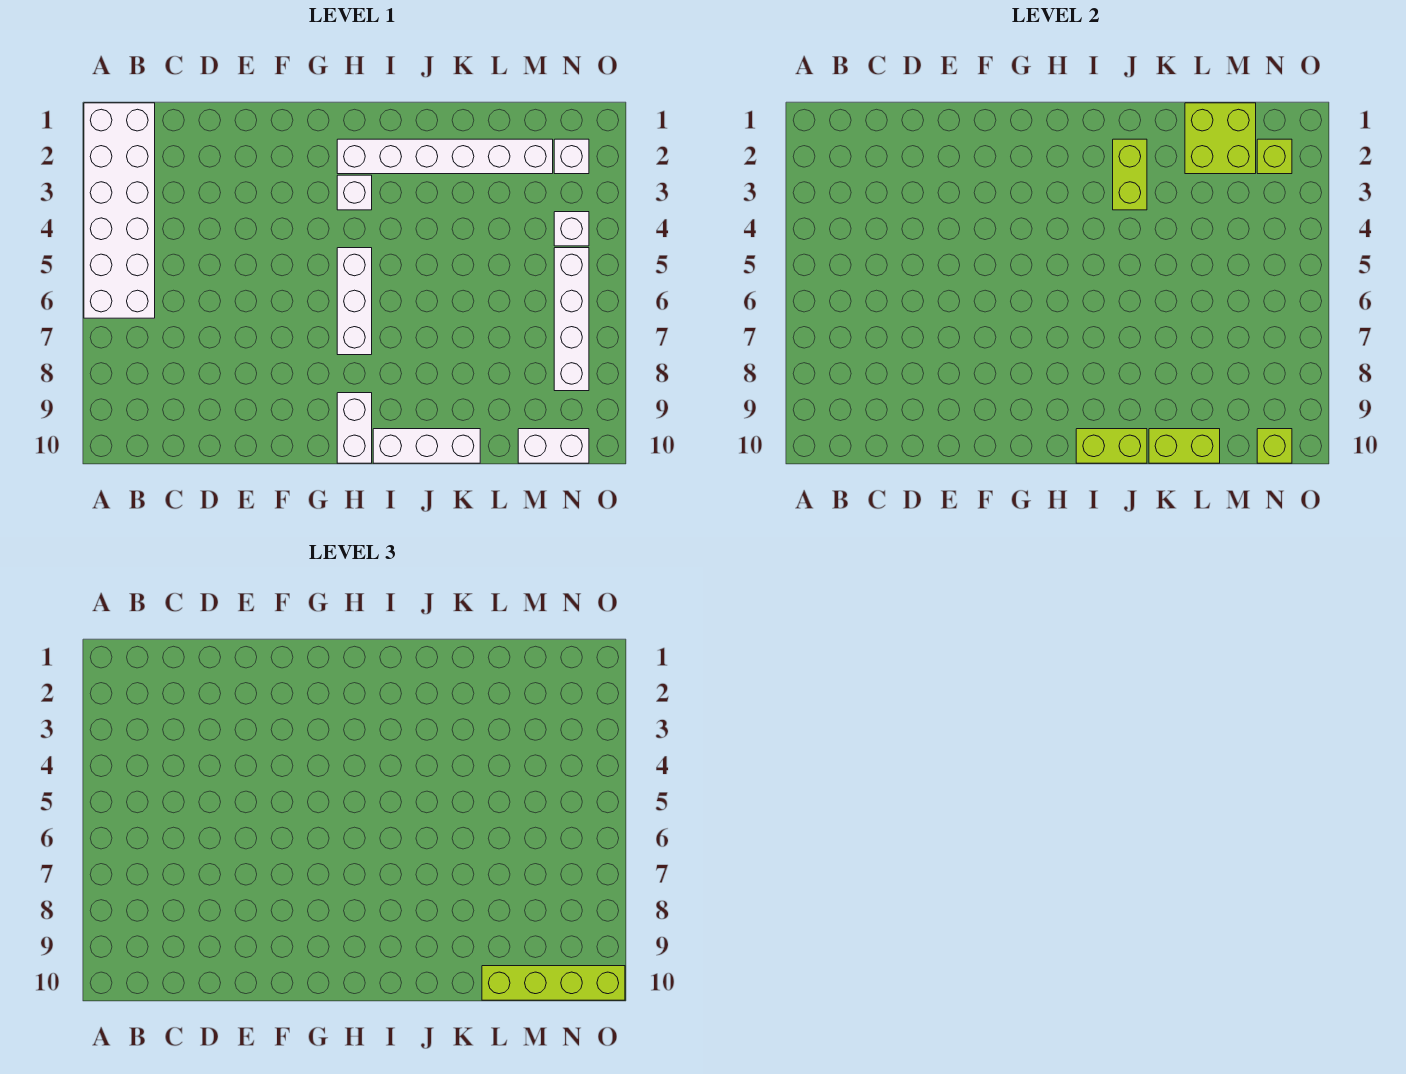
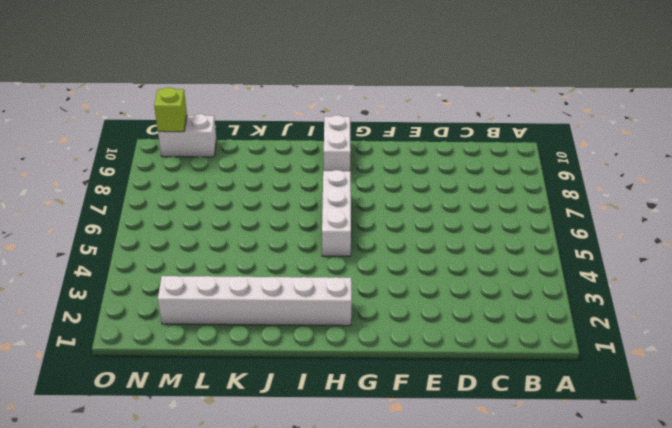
none -> white brick A1:B6 level 1
none -> white brick H3 level 1
none -> white brick I10:K10 level 1

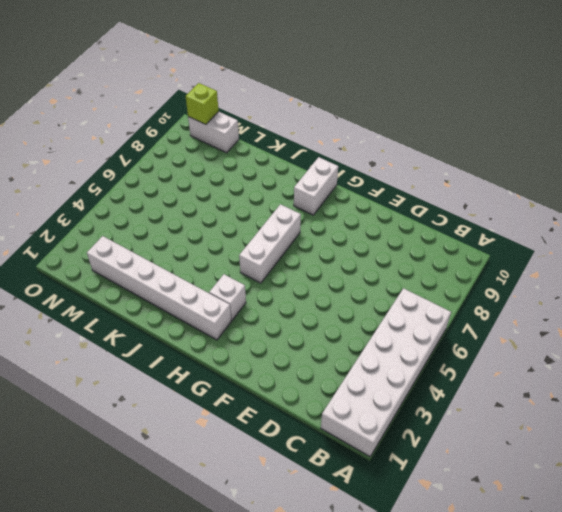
none -> white brick I10:K10 level 1
none -> white brick N2 level 1
none -> white brick N4 level 1

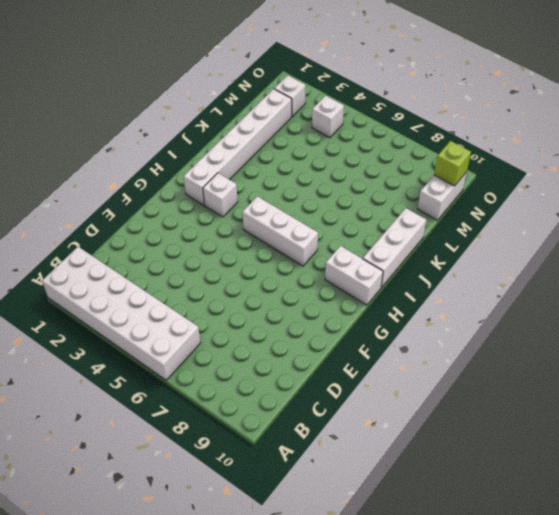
none -> white brick N5:N8 level 1
none -> lime brick I10:J10 level 2
none -> lime brick J2:J3 level 2

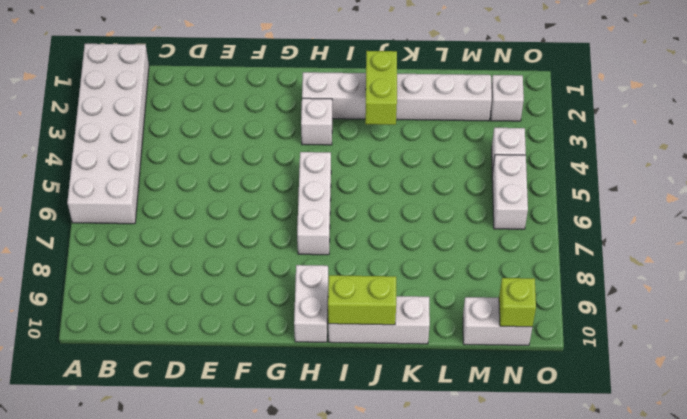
white brick N5:N6 level 1 -> white brick N5:N8 level 1
none -> lime brick K10:L10 level 2
none -> lime brick L1:M2 level 2
none -> lime brick N2 level 2

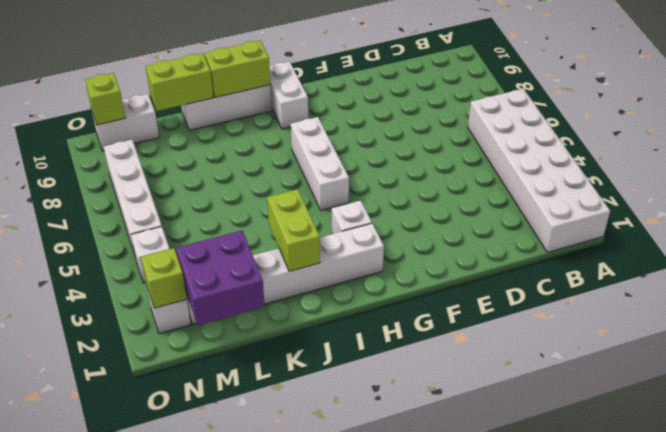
purple brick L1:M2 level 2 -> lime brick L1:M2 level 2
none -> lime brick L10:O10 level 3

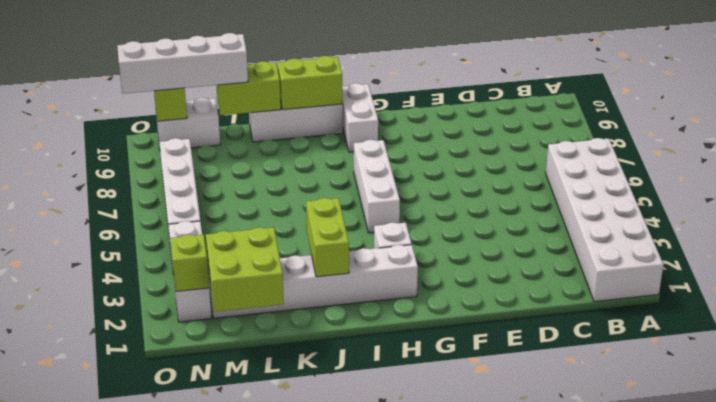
white brick L10:O10 level 3 -> lime brick L10:O10 level 3

